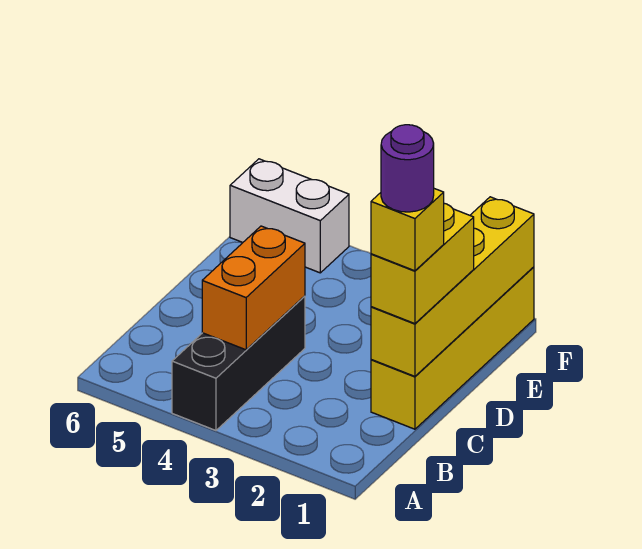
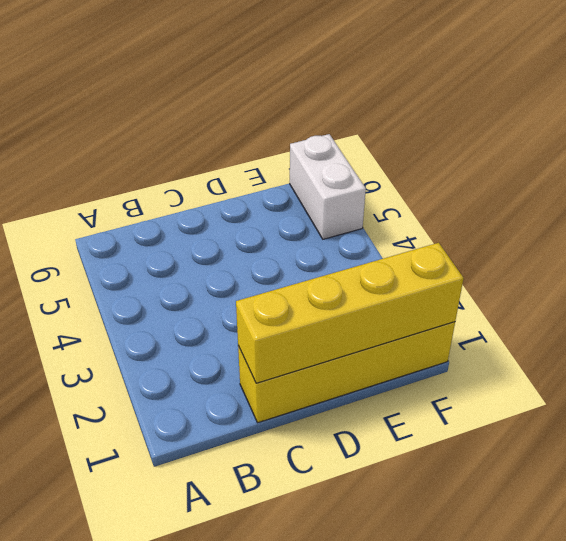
none -> black brick A4:C4 level 1
none -> orange brick B4:C4 level 2

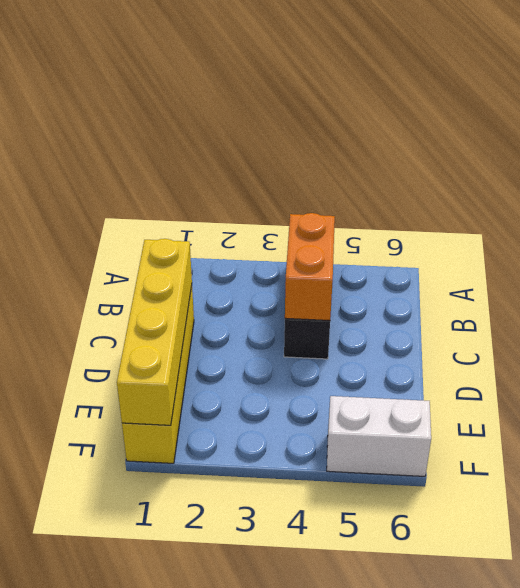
none -> yellow brick C1:D1 level 3
none -> yellow brick C1 level 4

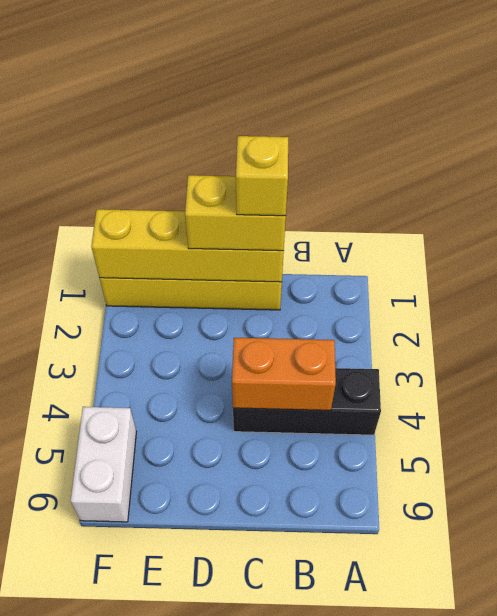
none -> purple round brick C1 level 5

